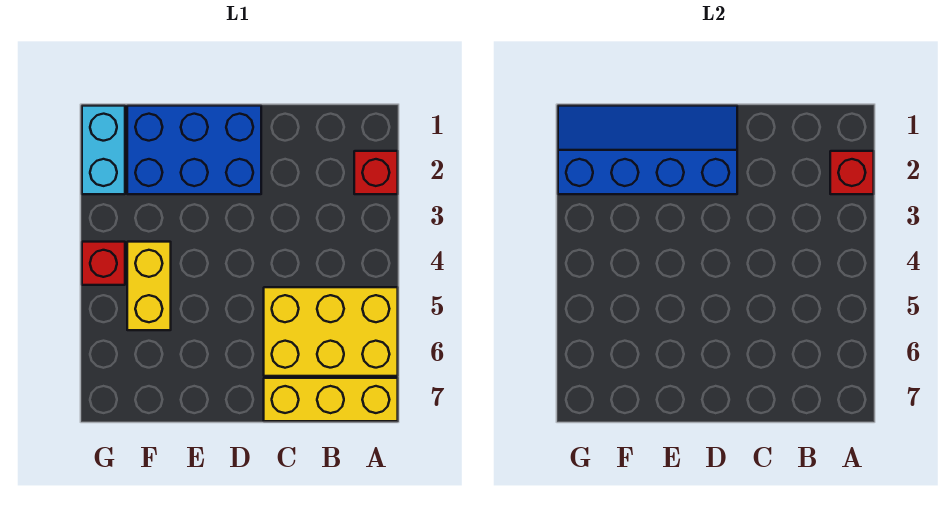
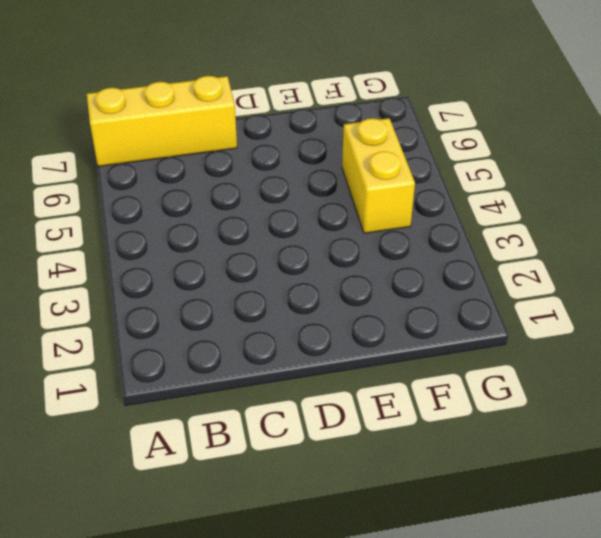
none -> red brick A2 level 1
none -> yellow brick A5:C6 level 1

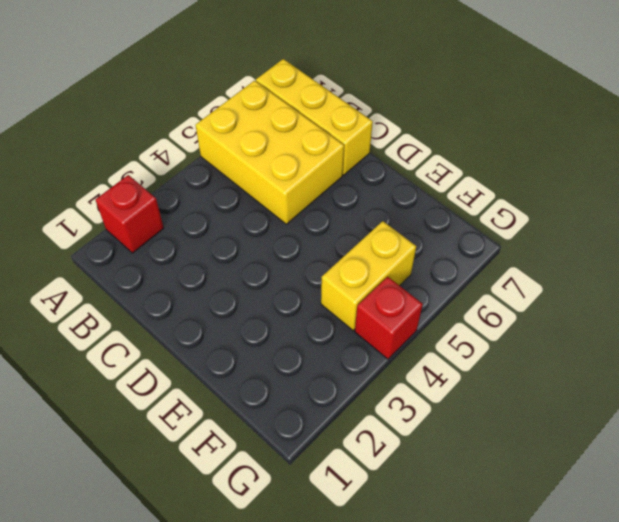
none -> blue brick D1:F2 level 1
none -> cyan brick G1:G2 level 1

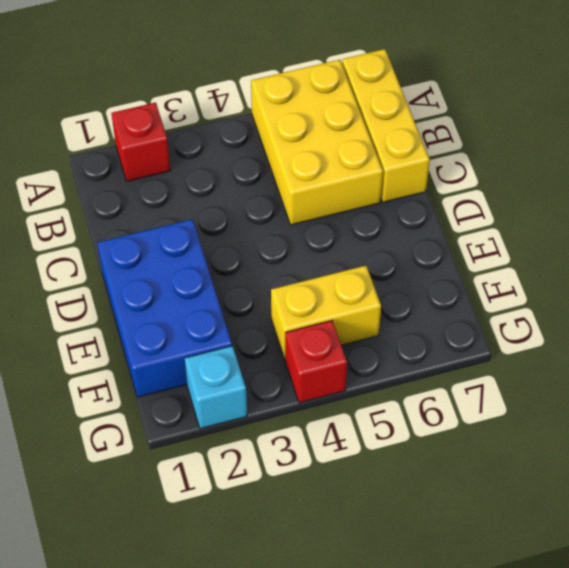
cyan brick G2 level 1 -> cyan brick G1:G2 level 1
none -> red brick A2 level 2
none -> blue slope D1:G2 level 2 top 2

